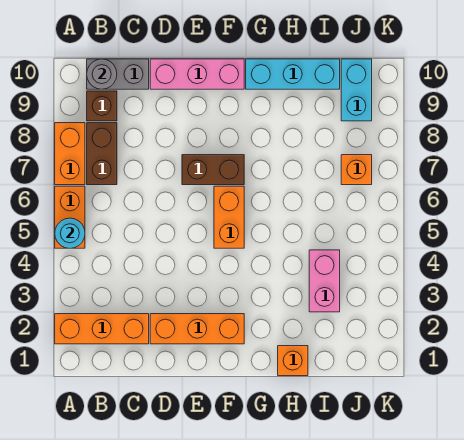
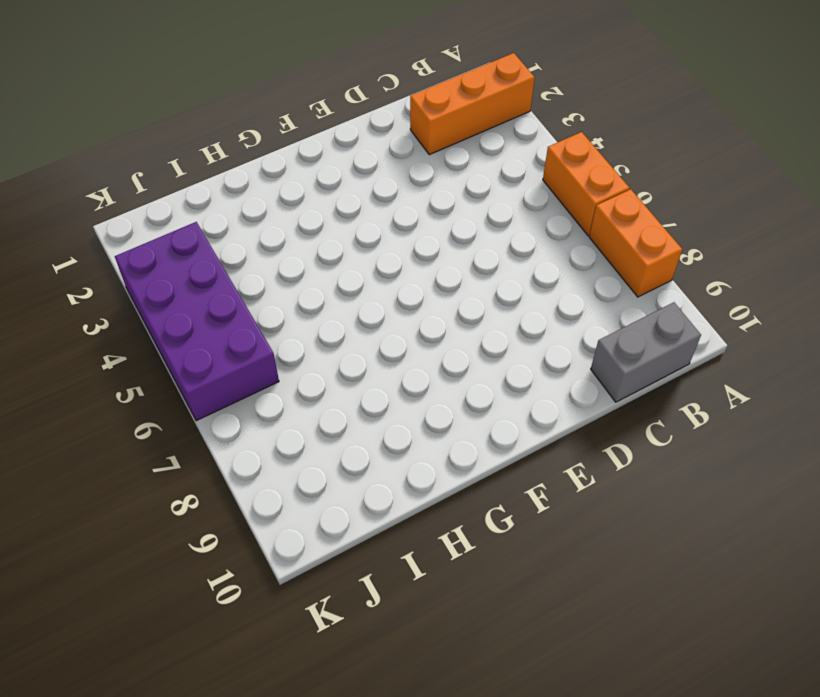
purple brick J3:K6 level 1 -> none
none -> brown brick B7:B8 level 1
none -> brown brick B9 level 1
none -> orange brick D2:F2 level 1

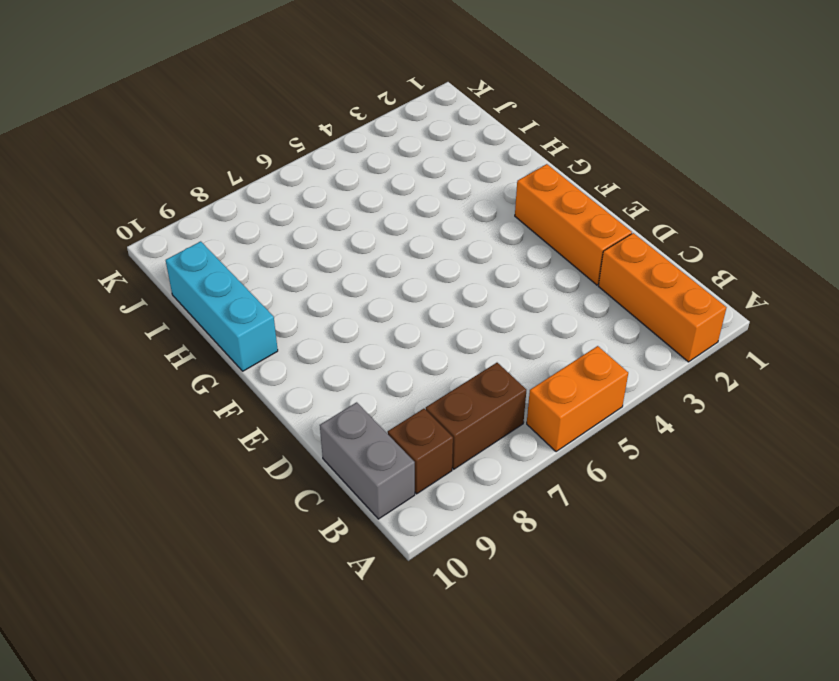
none -> orange brick A7:A8 level 1
none -> pink brick D10:F10 level 1
none -> brown brick E7:F7 level 1

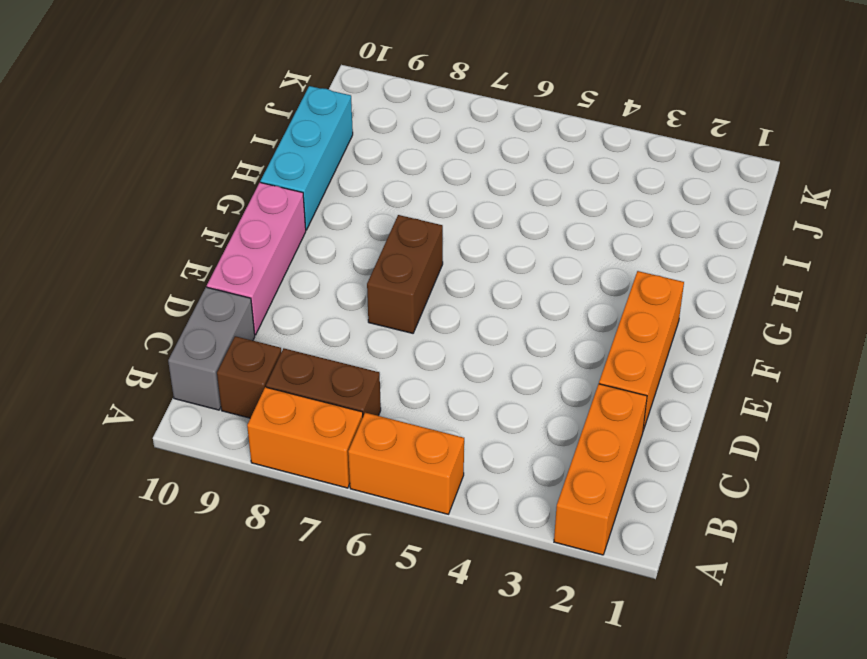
none -> orange brick F5:F6 level 1
none -> orange brick H1 level 1
none -> pink brick I3:I4 level 1

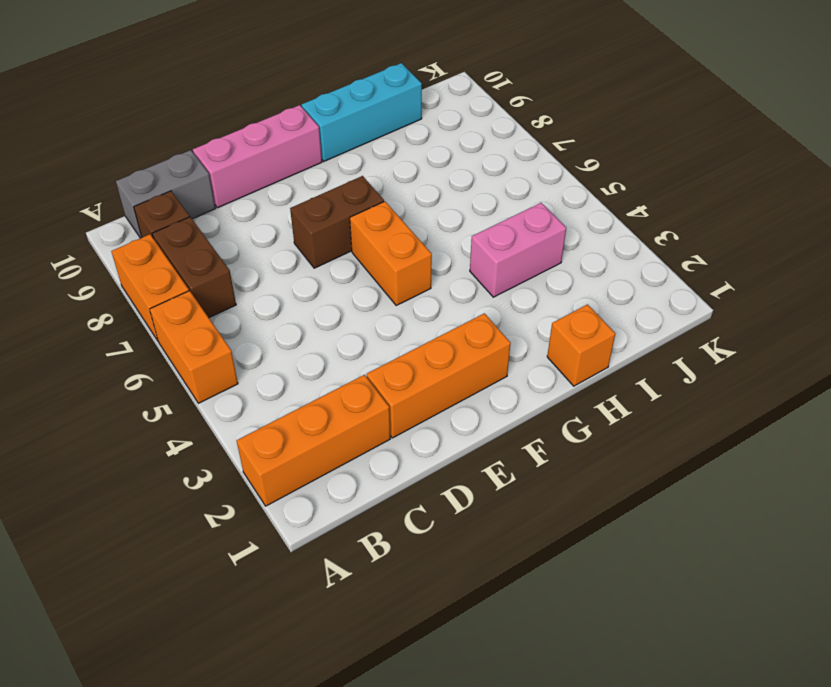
pink brick H4:I4 level 1 -> pink brick I3:I4 level 1
none -> orange brick J7 level 1
none -> cyan brick J9:J10 level 1
none -> cyan round brick A5 level 2

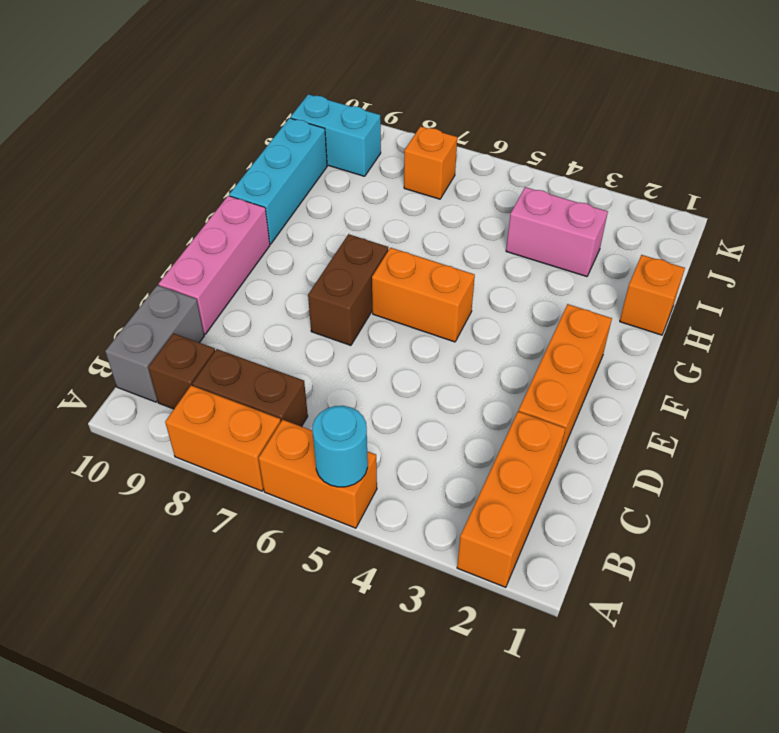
none -> grey round brick B10 level 2

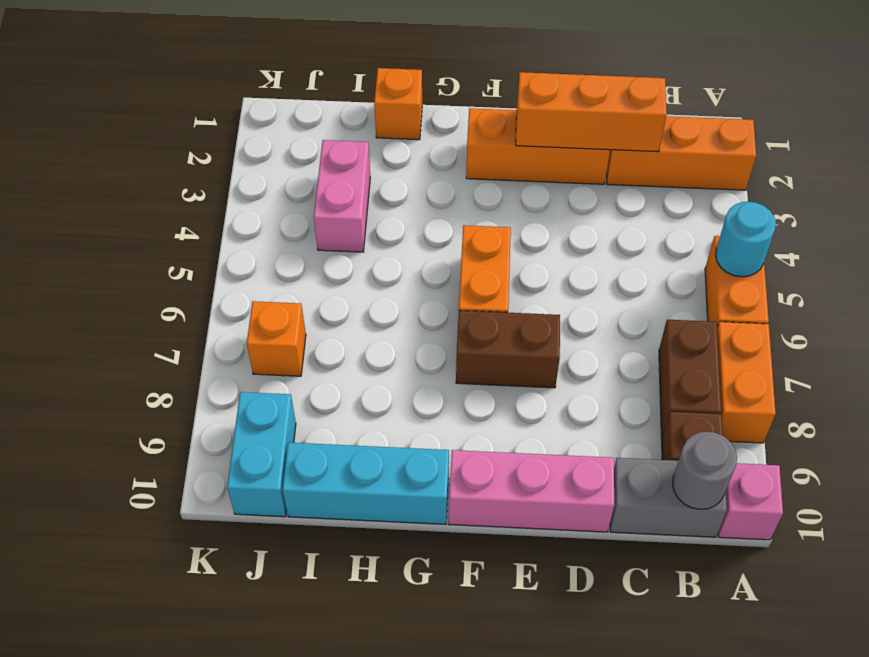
pink brick A10 level 1 -> none
orange brick C2:E2 level 2 -> none

